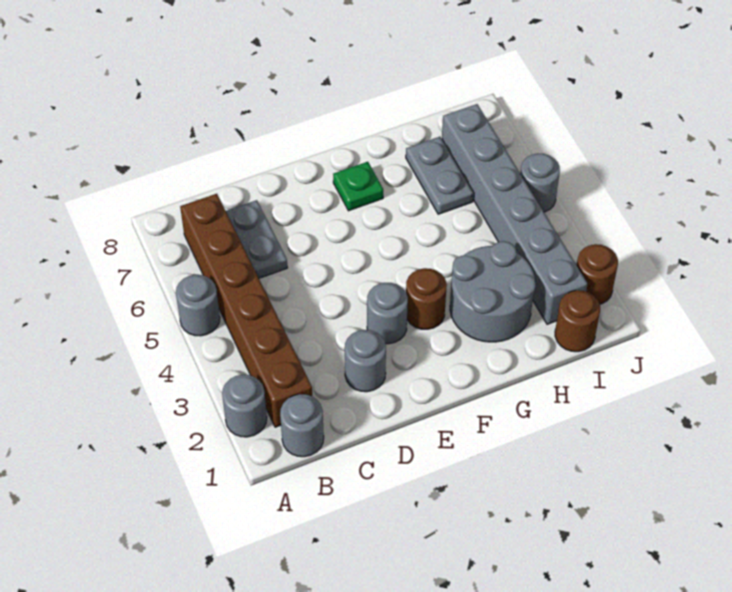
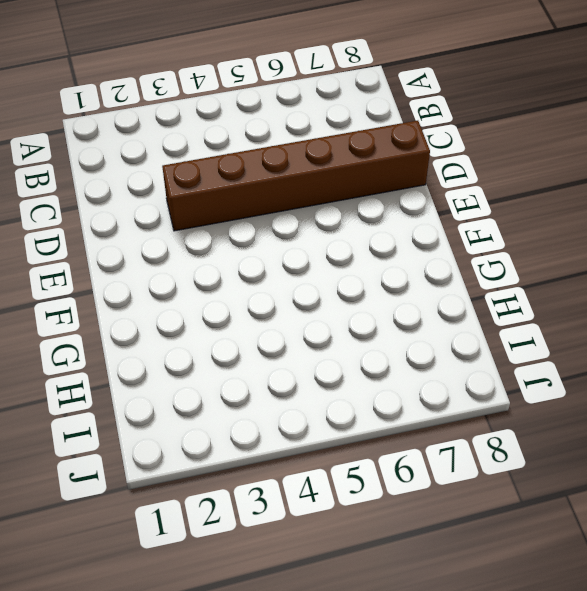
brown brick D3:D8 level 1 -> brown brick B2:B7 level 1
none -> grey round brick A2 level 1
none -> grey round brick A5 level 1
none -> grey round brick B1 level 1

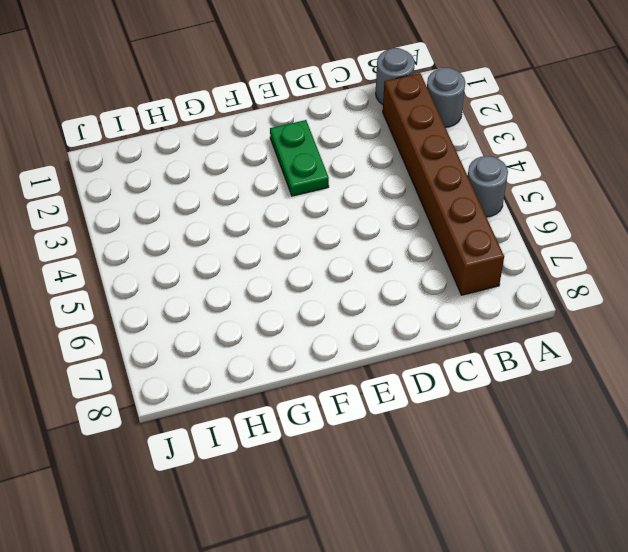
green plate E2:E3 level 1 -> grey round brick E3 level 1
none -> grey plate C6:C7 level 1
none -> grey round brick D2 level 1
none -> brown round brick F3 level 1

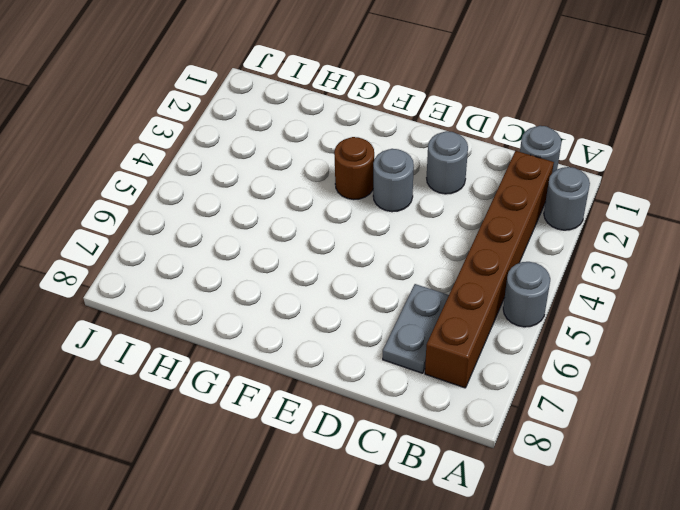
none -> green plate F7 level 1
none -> grey round brick G2:H3 level 1
none -> grey plate H6:H7 level 1

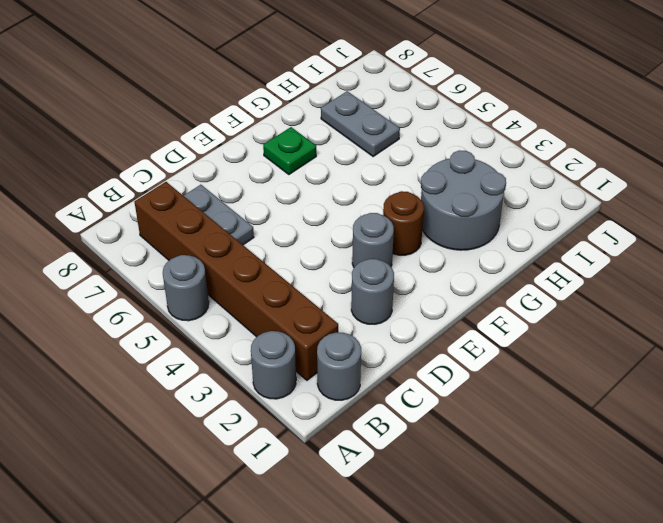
none -> brown round brick I1 level 1
none -> grey brick I2:I7 level 1
none -> brown round brick J2 level 1

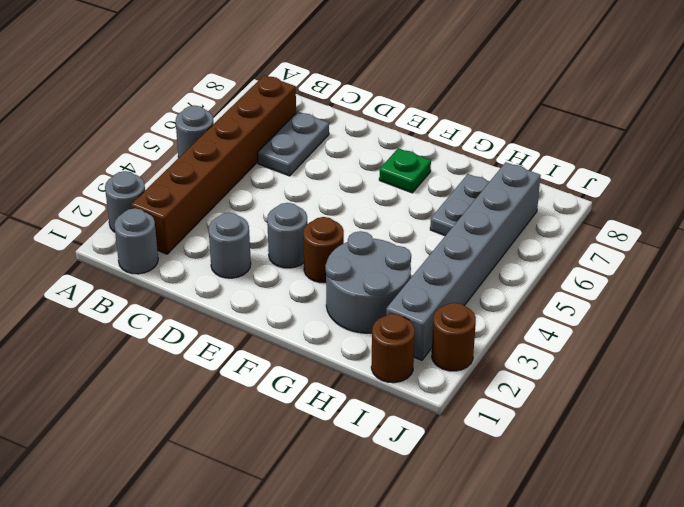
none -> grey round brick J5 level 1

